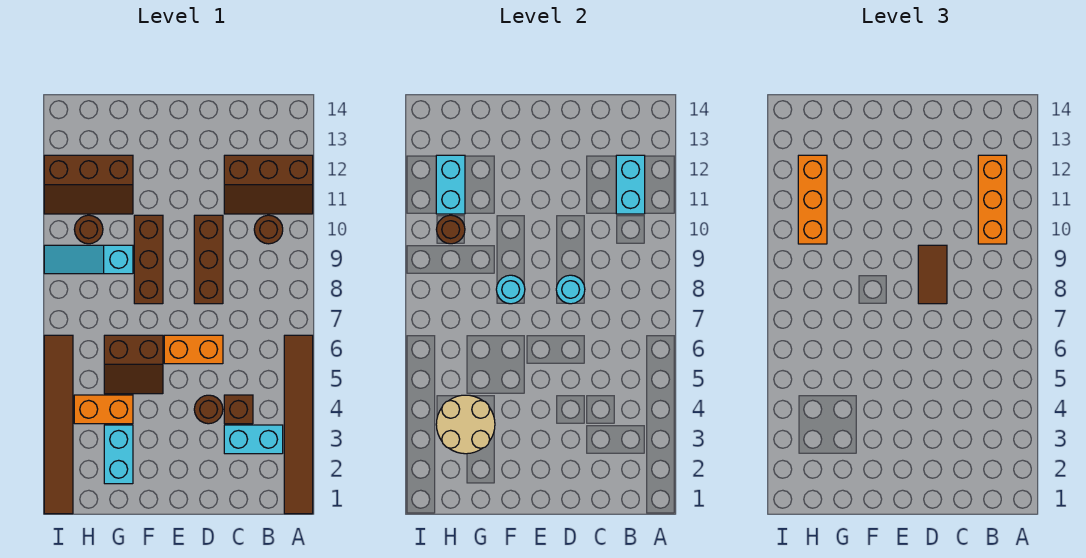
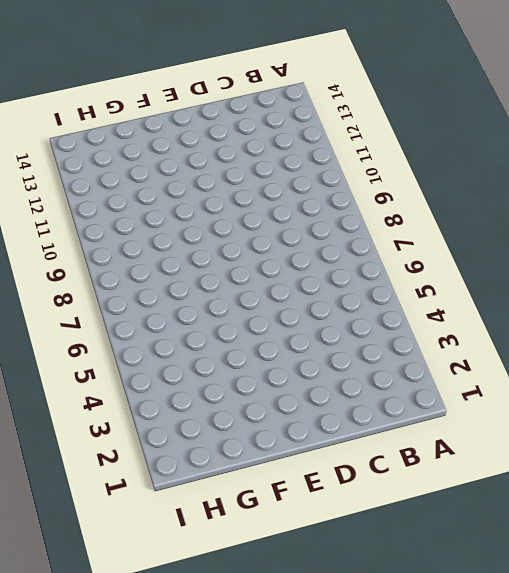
none -> brown tile A1:A6 level 1
none -> brown slope A11:C12 level 1 top 12
none -> cyan brick B3:C3 level 1

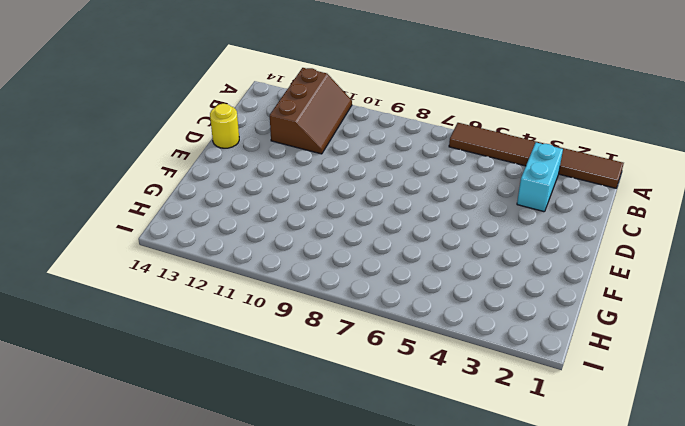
yellow round brick D14 level 1 -> none
none -> brown round brick B10 level 1
none -> brown brick C4 level 1
none -> brown round brick D4 level 1

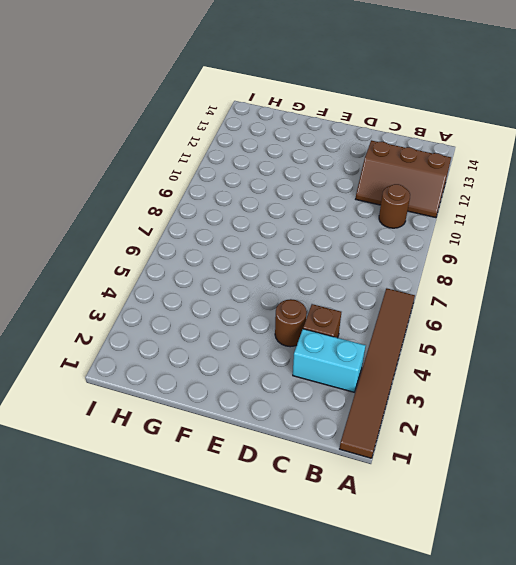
none -> orange brick D6:E6 level 1
none -> brown brick D8:D10 level 1
none -> brown slope F5:G6 level 1 top 6

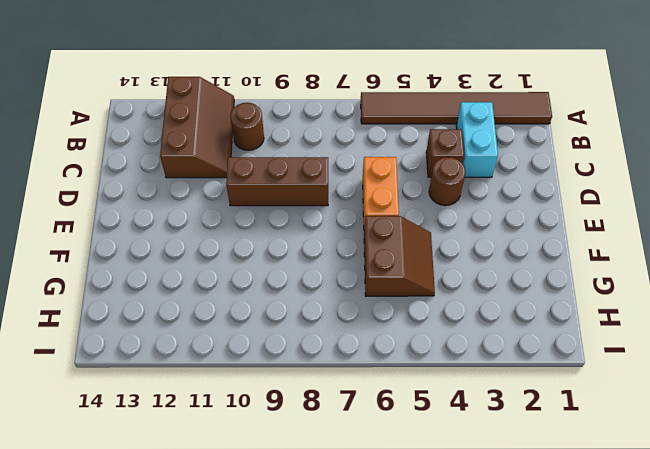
none -> brown brick F8:F10 level 1
none -> cyan brick G2:G3 level 1
none -> orange brick G4:H4 level 1

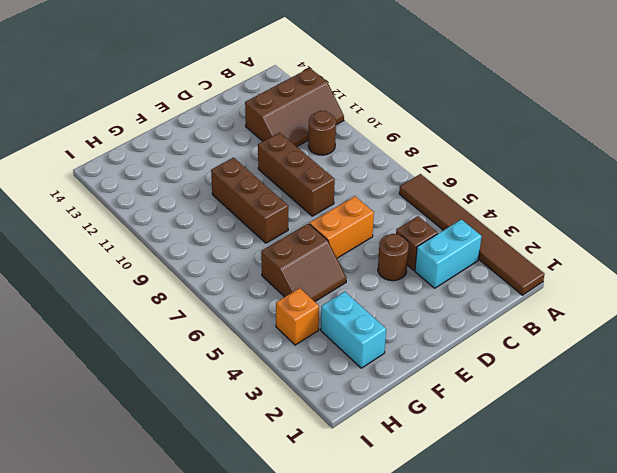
orange brick H4 level 1 -> orange brick G4:H4 level 1
none -> cyan slope G9:I9 level 1 top G
none -> brown slope G11:I12 level 1 top 12
none -> brown round brick H10 level 1

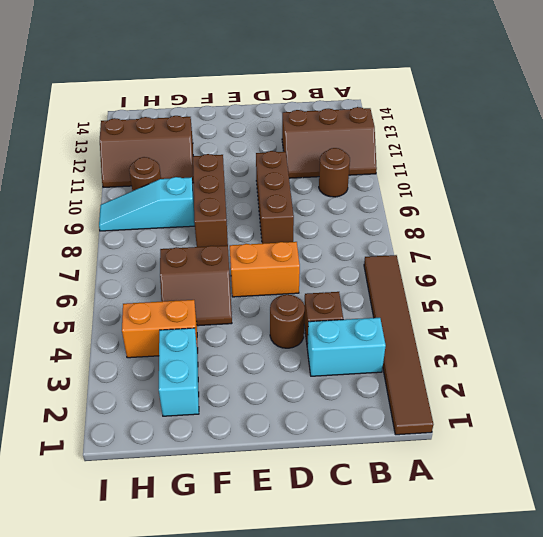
none -> brown tile I1:I6 level 1
none -> cyan brick B11:B12 level 2
none -> cyan round brick D8 level 2

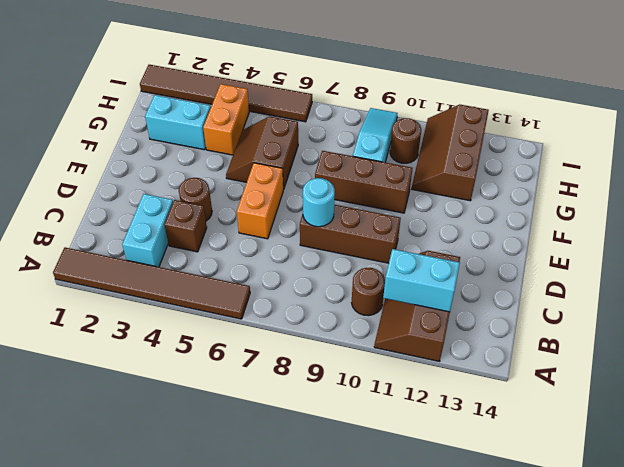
none -> cyan round brick F8 level 2
none -> tan round brick G3:H4 level 2
none -> brown round brick H10 level 2

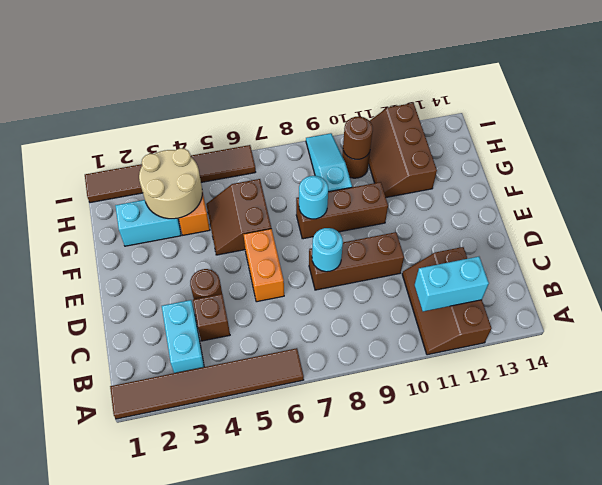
none -> brown round brick B10 level 1
none -> cyan brick H11:H12 level 2
none -> orange brick B10:B12 level 3

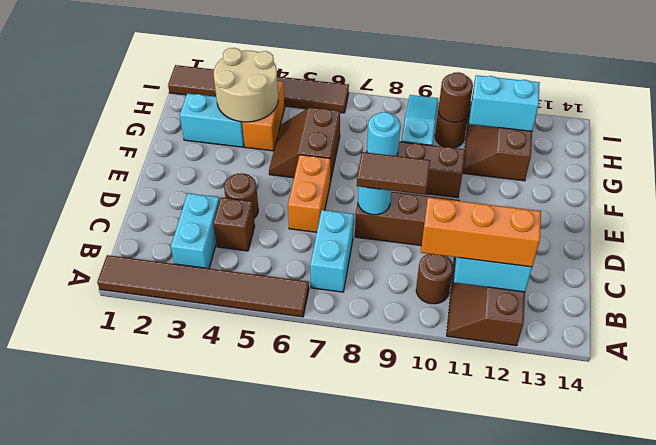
cyan brick B7:C7 level 1 -> none
none -> orange brick H10:H12 level 3

